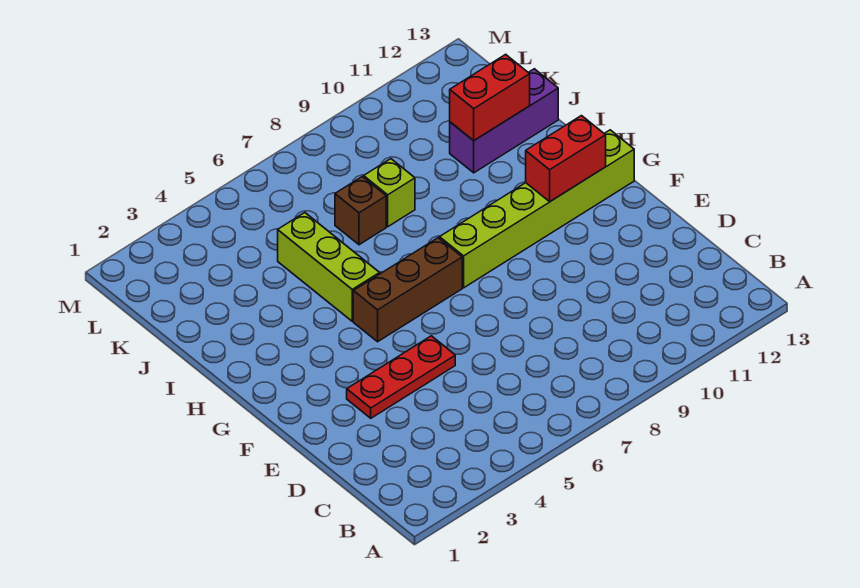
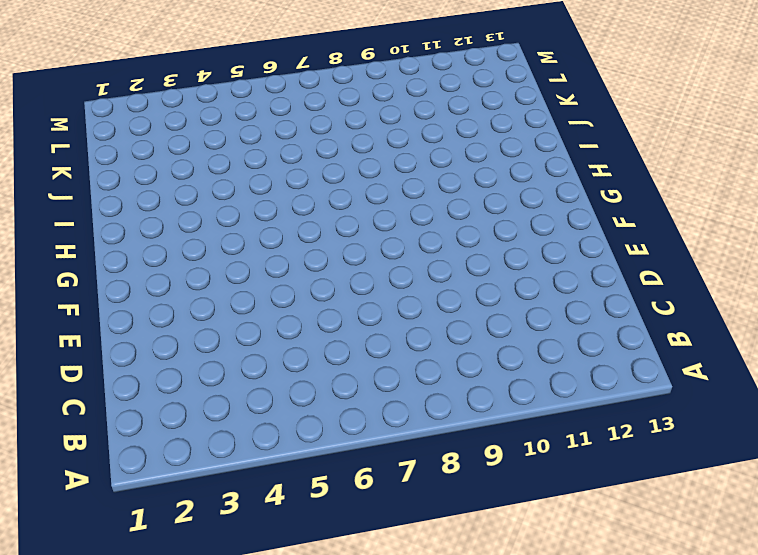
none -> red plate E3:E5 level 1
none -> brown brick G5:G7 level 1

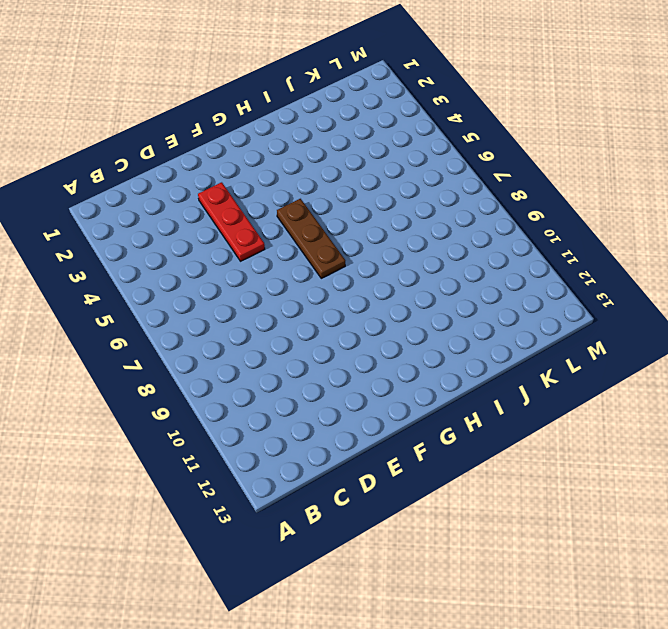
brown plate G5:G7 level 1 -> brown brick G5:G7 level 1
none -> lime brick G8:G13 level 1
none -> lime brick H5:J5 level 1

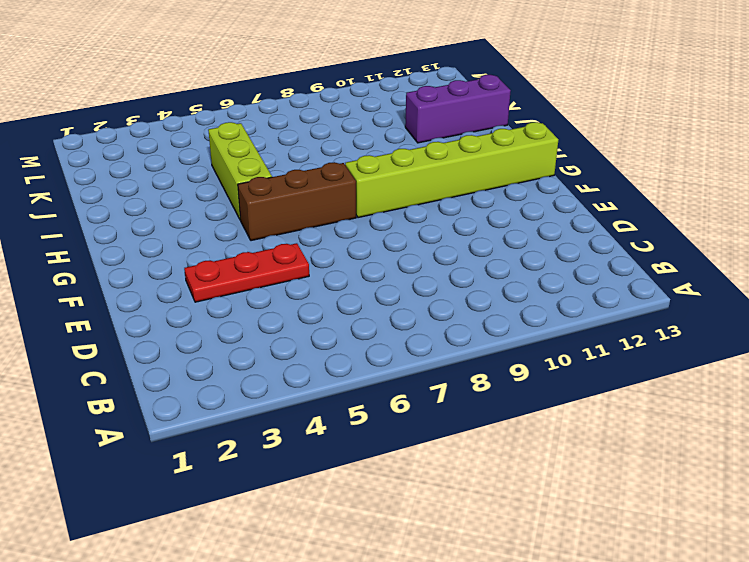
none -> brown brick J7 level 1
none -> lime brick J8 level 1

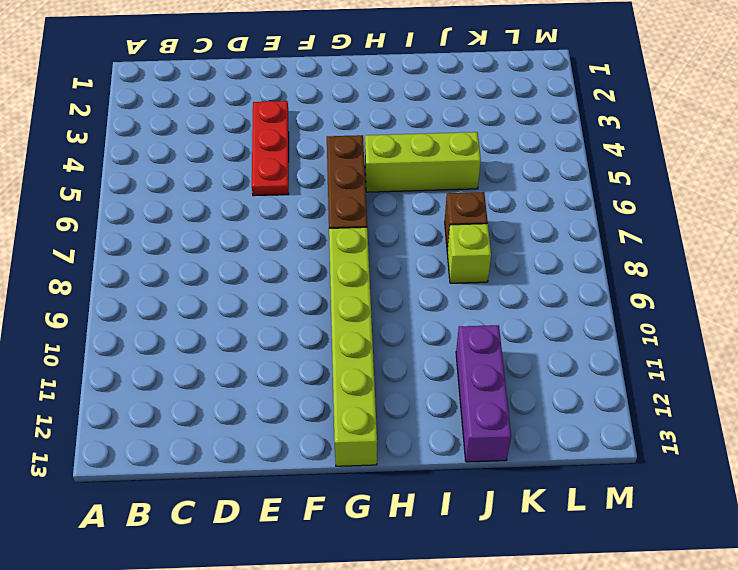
none -> red brick G11:G12 level 2
none -> red brick J11:J12 level 2

